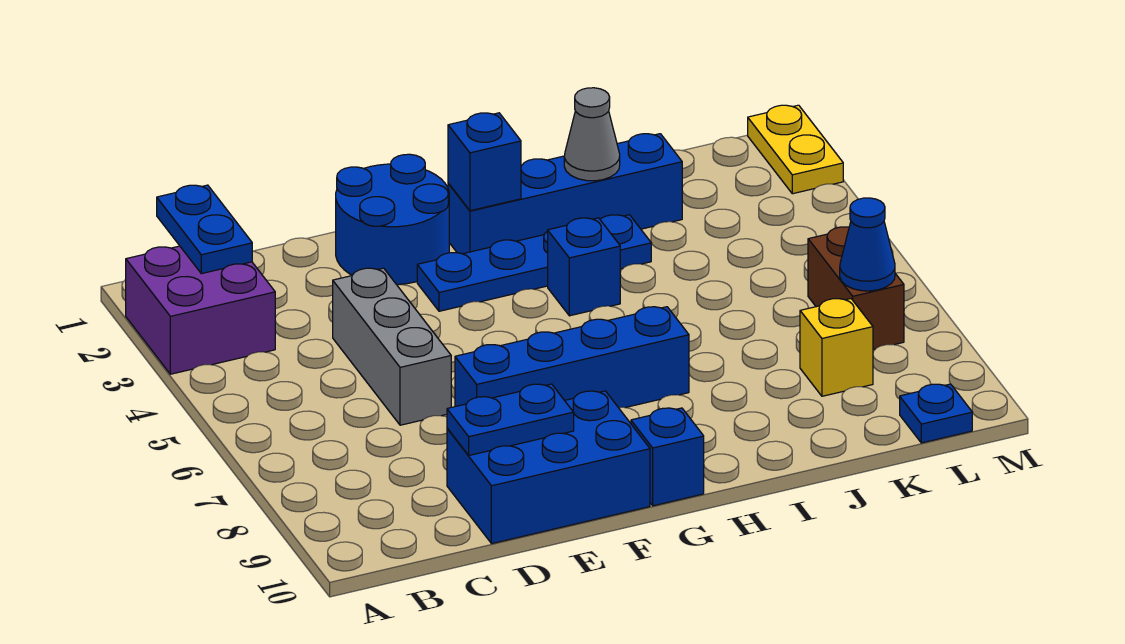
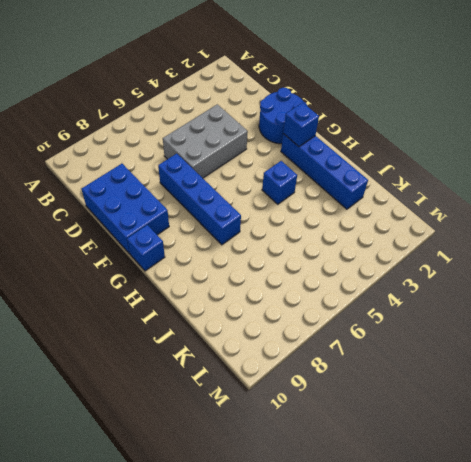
grey brick D4:E6 level 1 -> grey brick D4:D6 level 1
none -> purple brick A2:B3 level 1
none -> blue plate F3:I3 level 1
none -> yellow brick K8 level 1

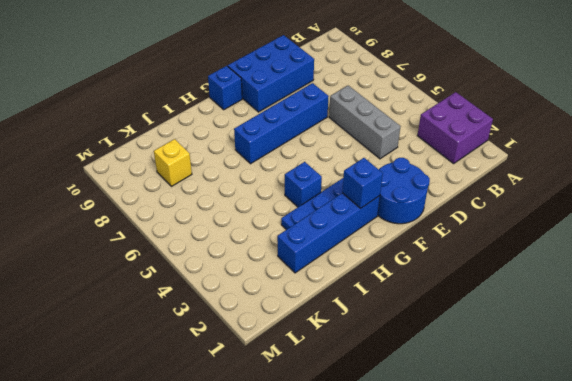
none -> brown brick L6:L7 level 1
none -> blue plate L10 level 1
none -> yellow plate M1:M2 level 1

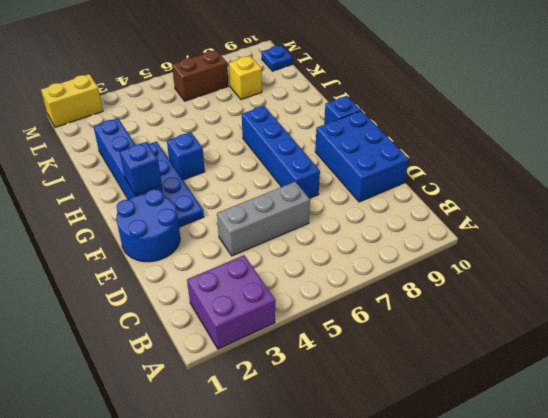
yellow brick M1:M2 level 1 -> yellow plate M1:M2 level 1
none -> blue plate B1:B2 level 2
none -> blue plate D9:E9 level 2
none -> grey cone I2 level 2

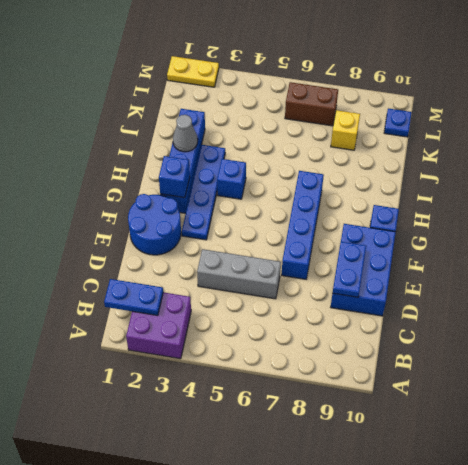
none -> blue cone L7 level 2

